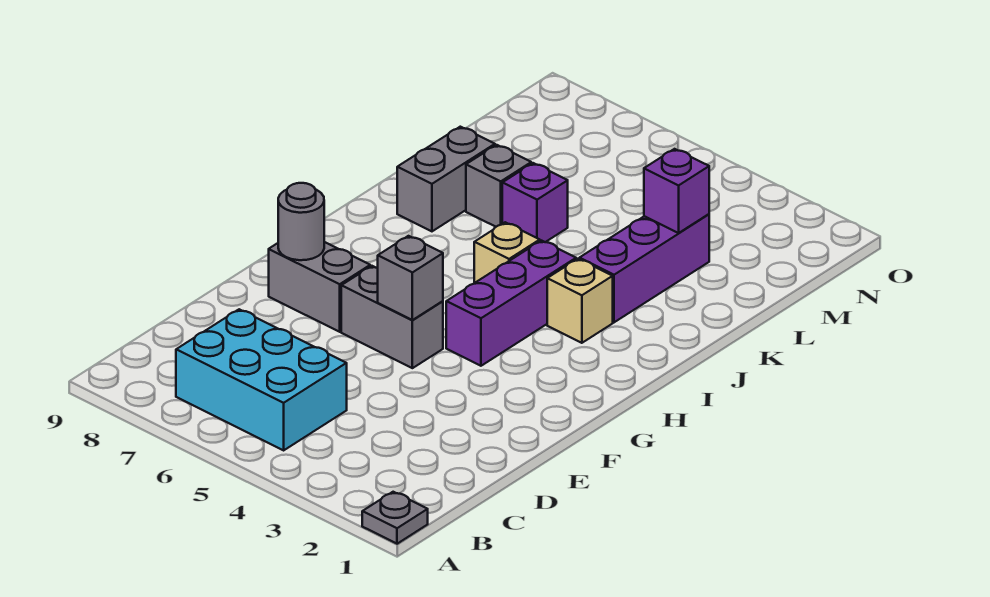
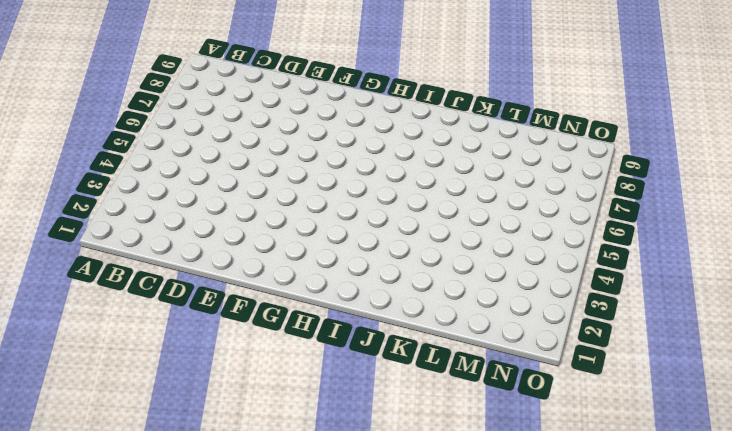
none -> grey plate A1 level 1
none -> cyan brick B5:C7 level 1
none -> grey brick F5:F6 level 1

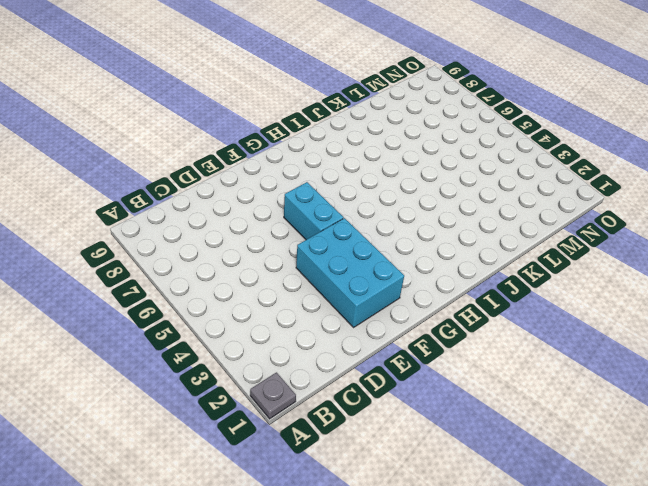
cyan brick E2:F4 level 1 -> cyan brick B5:C7 level 1
cyan brick F5:F6 level 1 -> grey brick F5:F6 level 1
none -> grey brick F7:F8 level 1
none -> purple brick G4:I4 level 1
none -> tan brick I3 level 1

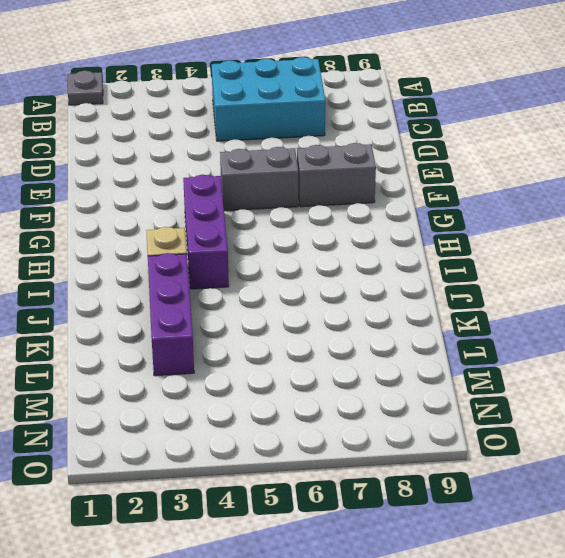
none -> tan brick I5 level 1
none -> grey brick J8:K8 level 1
none -> purple brick K6 level 1

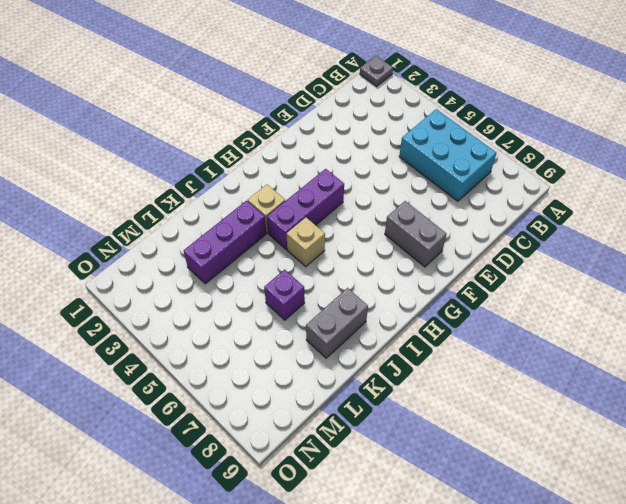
none -> grey brick F5:F6 level 1
none -> grey brick K7 level 1
none -> grey brick F5 level 2

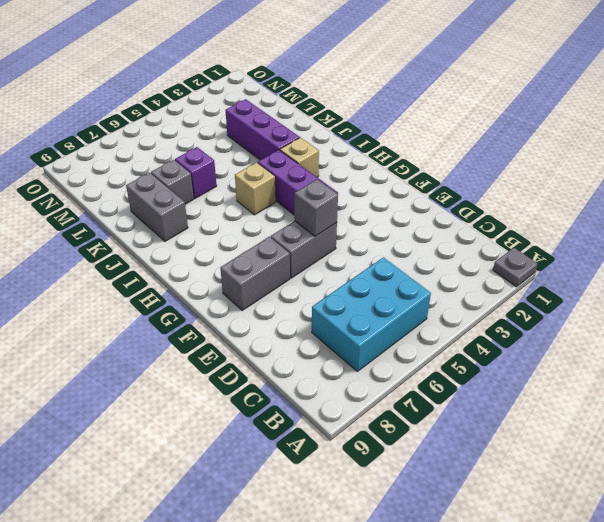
none -> grey round brick F8 level 2
none -> purple brick L3 level 2

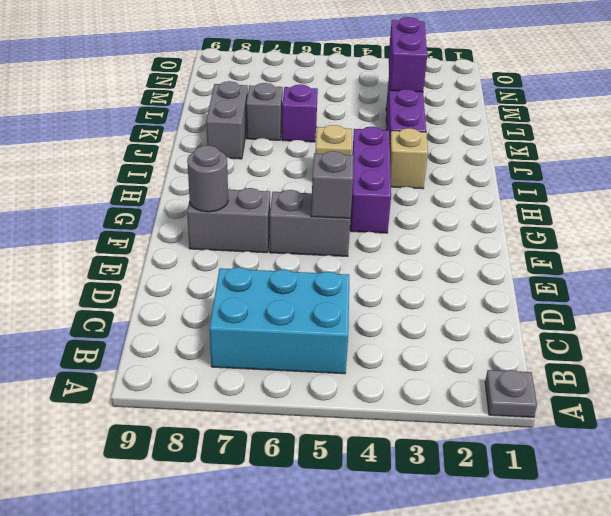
purple brick L3:M3 level 2 -> purple brick L3 level 2

